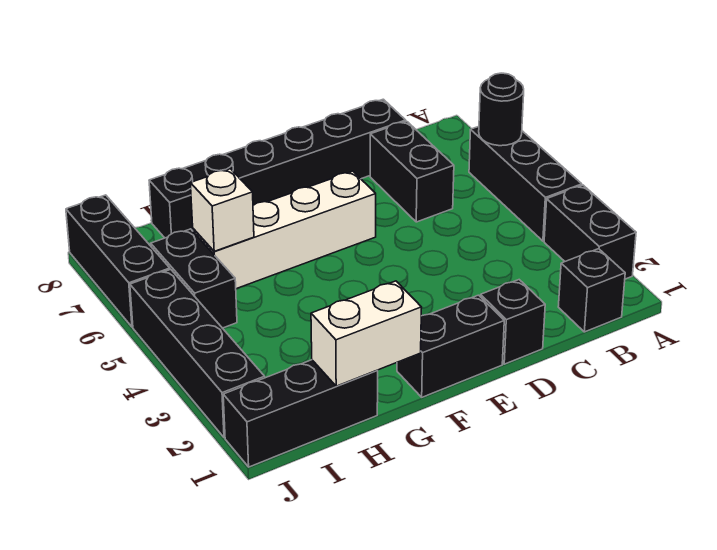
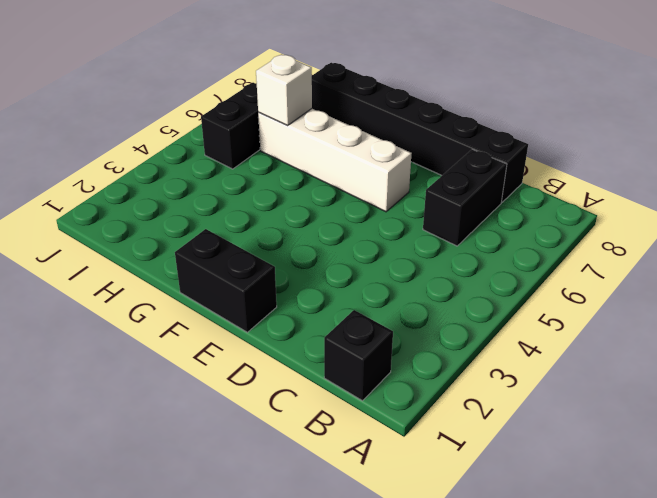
none -> black brick A2:A3 level 1
none -> black brick A4:A6 level 1
none -> black brick D1 level 1

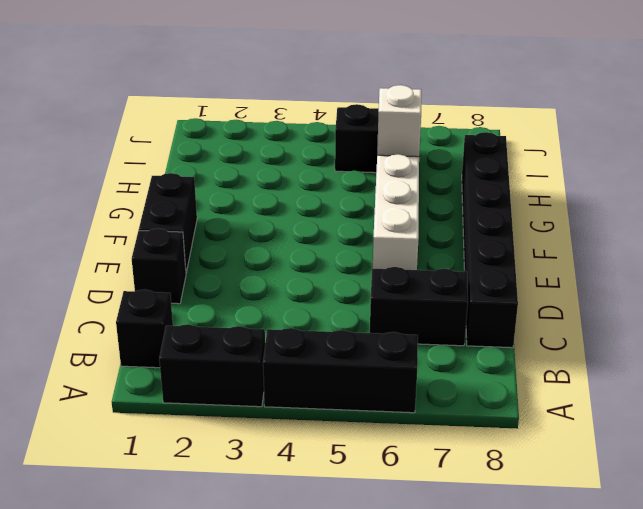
none -> black brick H1:J1 level 1
none -> black brick J2:J5 level 1
none -> black brick J6:J8 level 1

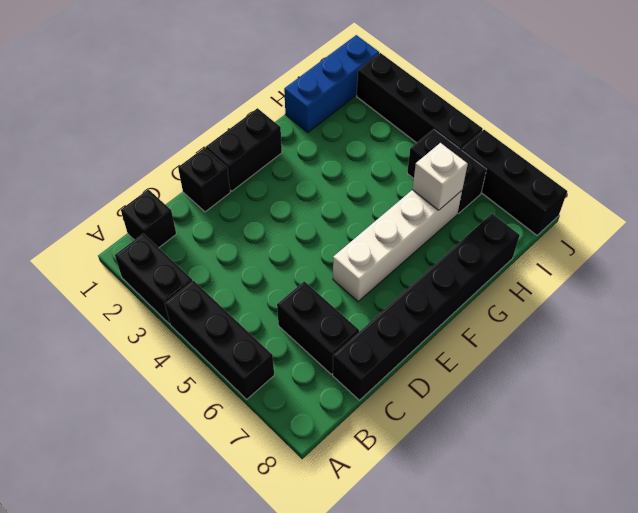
blue brick H1:J1 level 1 -> black brick H1:J1 level 1
none -> black round brick A6 level 2
none -> white brick G1:H1 level 2

